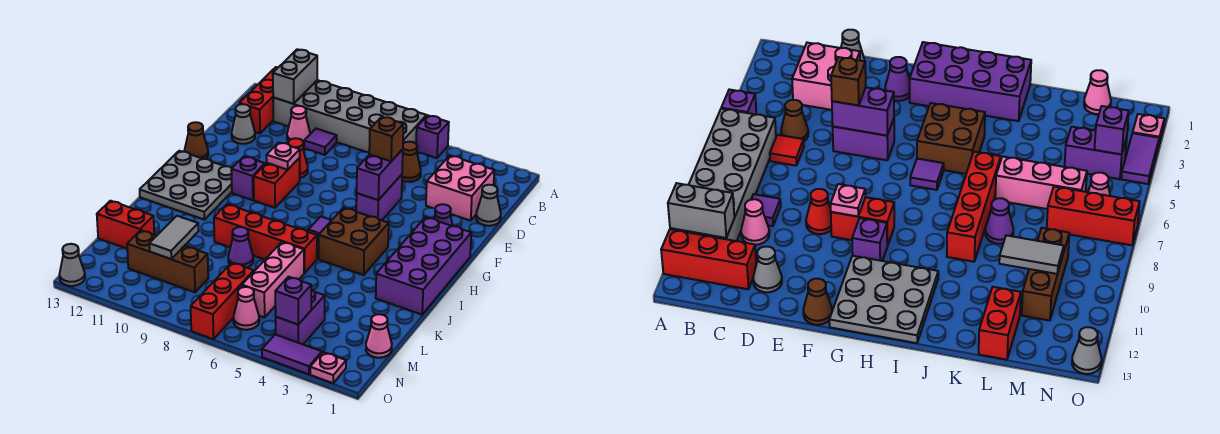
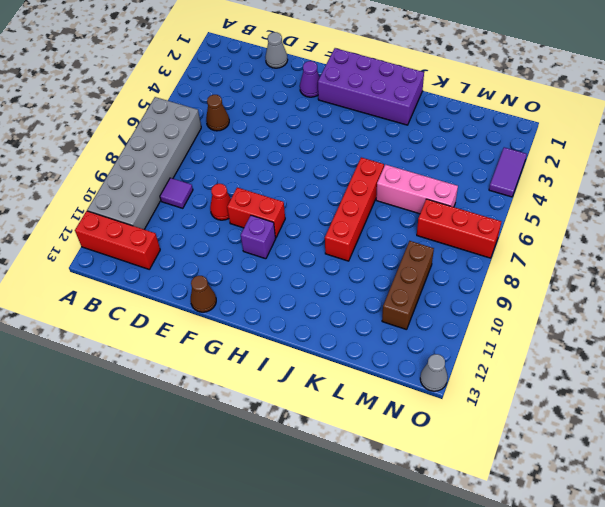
none -> purple brick A5 level 1
none -> pink brick C2:D3 level 1
none -> red tile C6 level 1
none -> pink cone C10 level 1

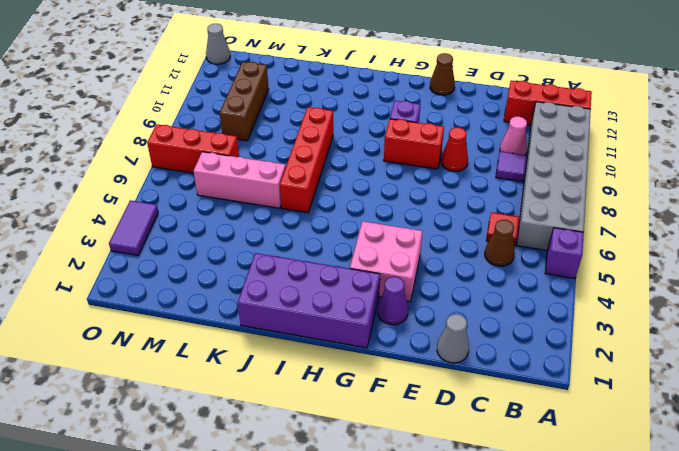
pink brick F3:G4 level 1 -> pink brick C2:D3 level 1
none -> grey cone D12 level 1
none -> purple brick E5:F5 level 1
none -> grey plate G11:I13 level 1
none -> brown brick H4:I5 level 1

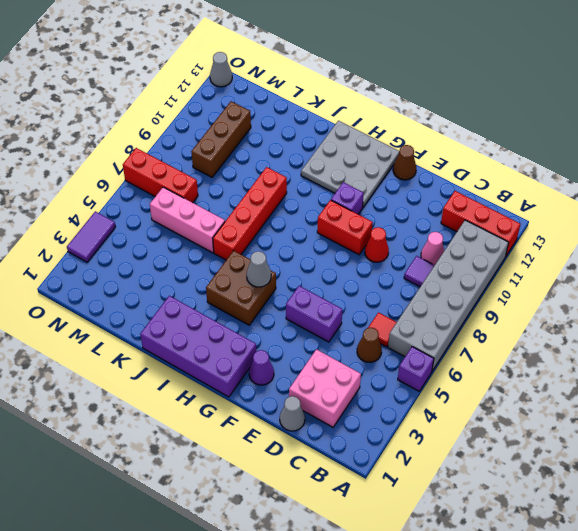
grey cone H5 level 2 -> grey cone D12 level 1
none -> purple tile H6 level 1
none -> purple cone K8 level 1
none -> red brick L12:L13 level 1
none -> pink cone M1 level 1

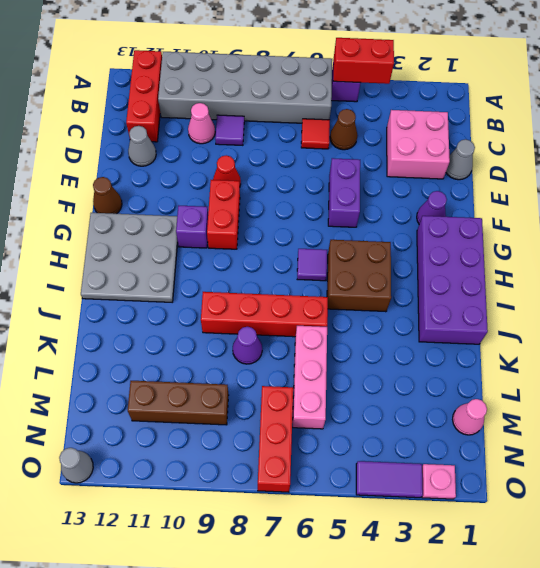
red brick A4:A5 level 2 -> red brick L12:L13 level 1
none -> purple brick M4:N4 level 1
none -> pink cone N6 level 1
none -> grey brick A11:B11 level 2
none -> purple brick E5:F5 level 2

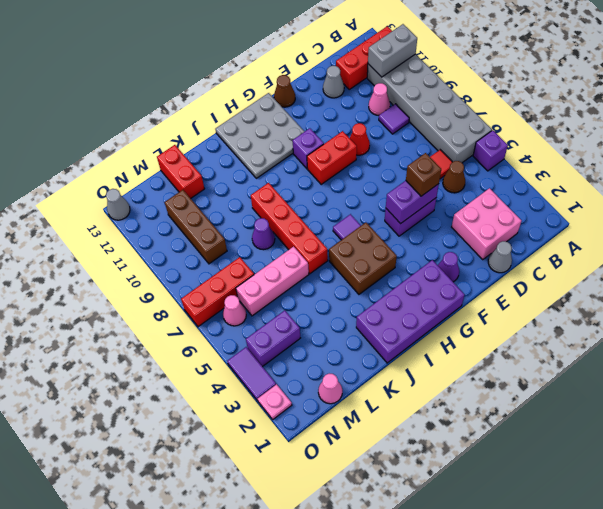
none -> pink plate F9 level 2
none -> grey tile L10:M10 level 2
none -> purple brick N4 level 2

